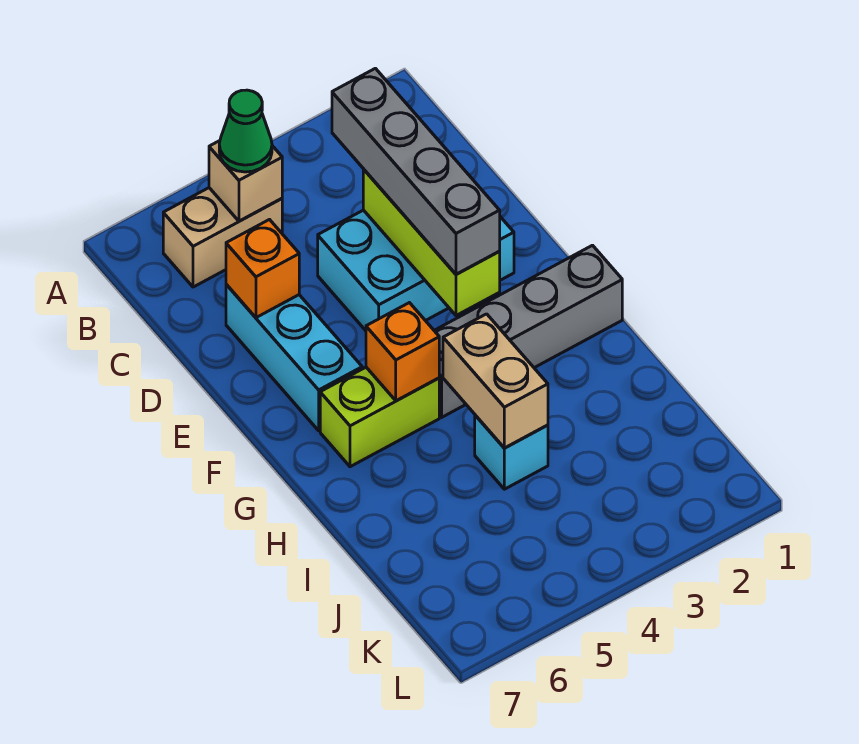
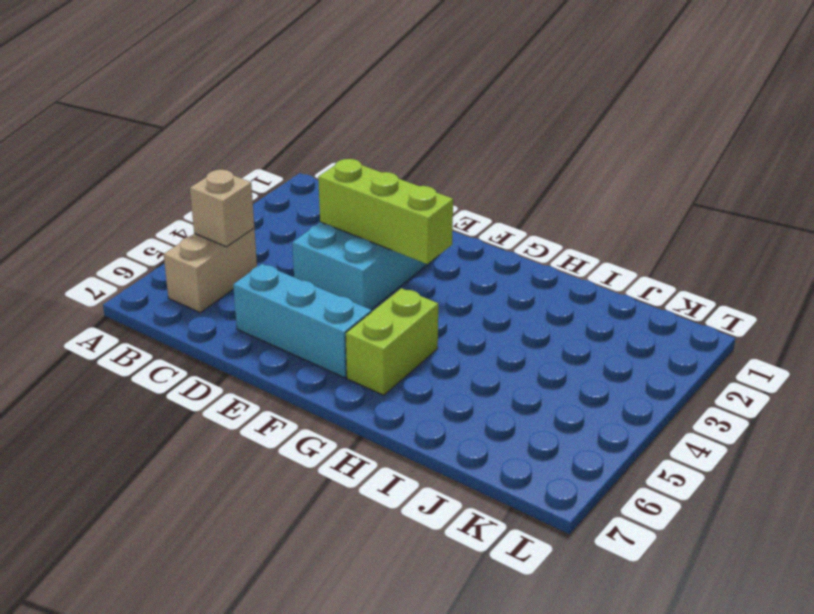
none -> grey brick G1:G4 level 1
none -> cyan brick I4 level 1
none -> orange brick D6 level 2

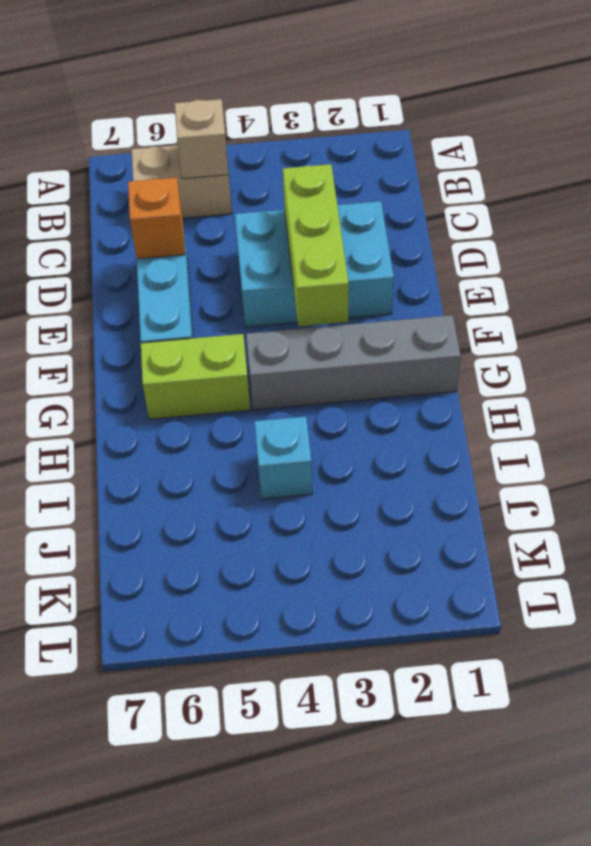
none -> orange brick G5 level 2
none -> tan brick H4:I4 level 2
none -> green cone B5 level 3

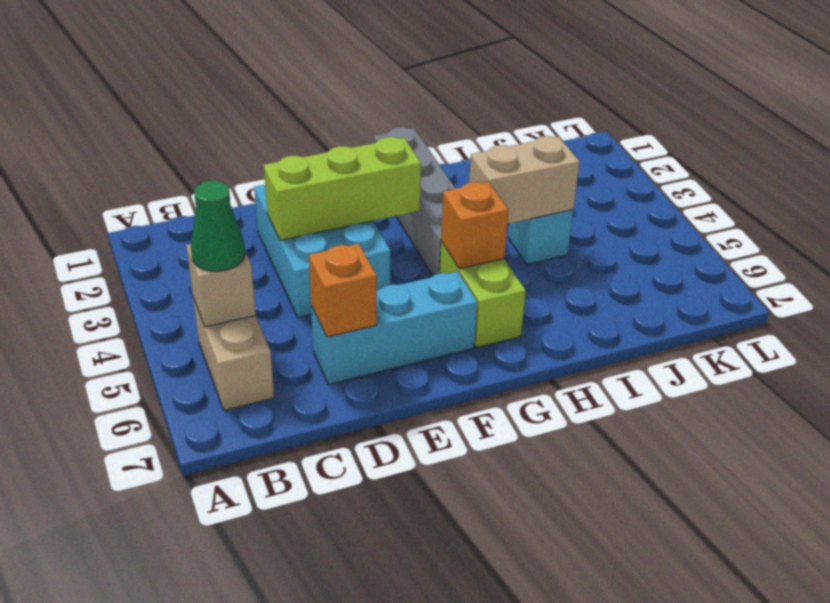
none -> grey brick C3:F3 level 3

